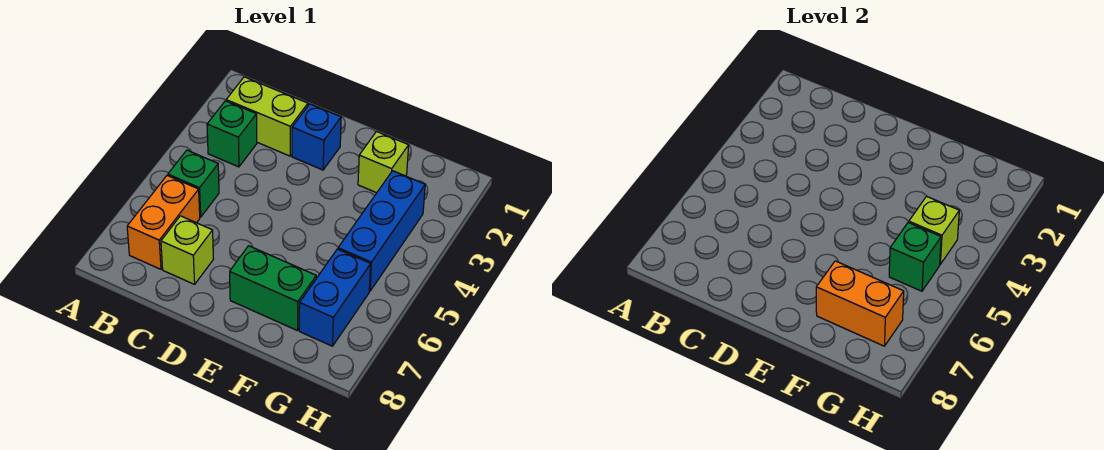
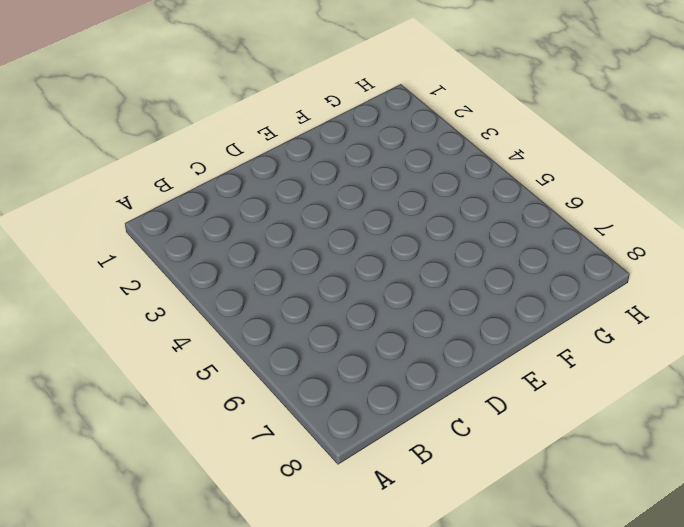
none -> lime brick B2:C2 level 1
none -> green brick B3 level 1
none -> green brick B5 level 1

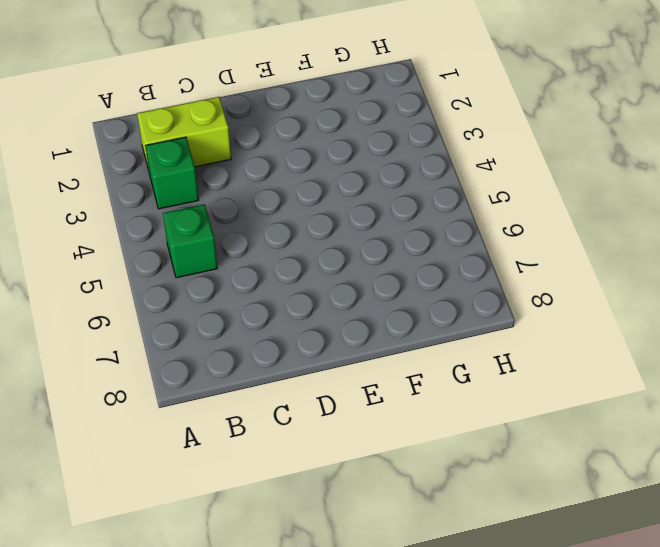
none -> orange brick B6:B7 level 1
none -> lime brick C7 level 1
none -> blue brick D2 level 1

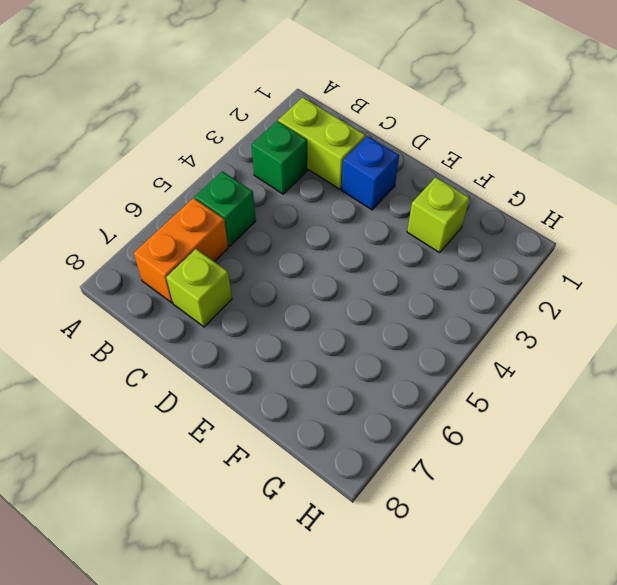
none -> green brick E7:F7 level 1
none -> blue brick G3:G5 level 1
none -> blue brick G6:G7 level 1

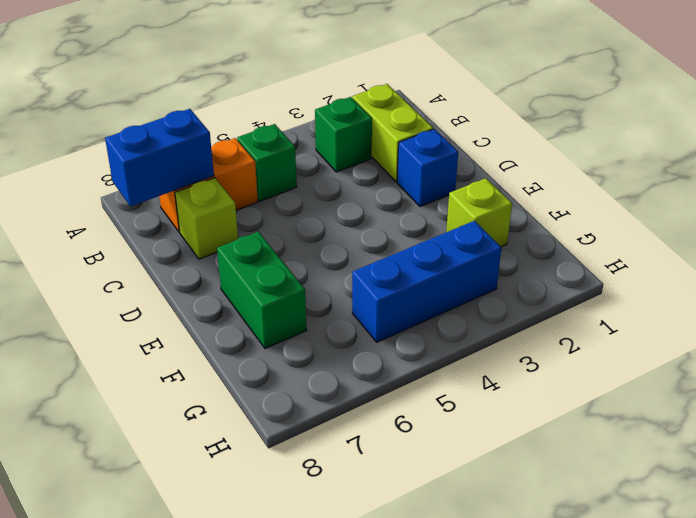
blue brick B7:B8 level 2 -> blue brick G6:G7 level 1
none -> orange brick F7:G7 level 2
none -> lime brick G4 level 2
none -> green brick G5 level 2

